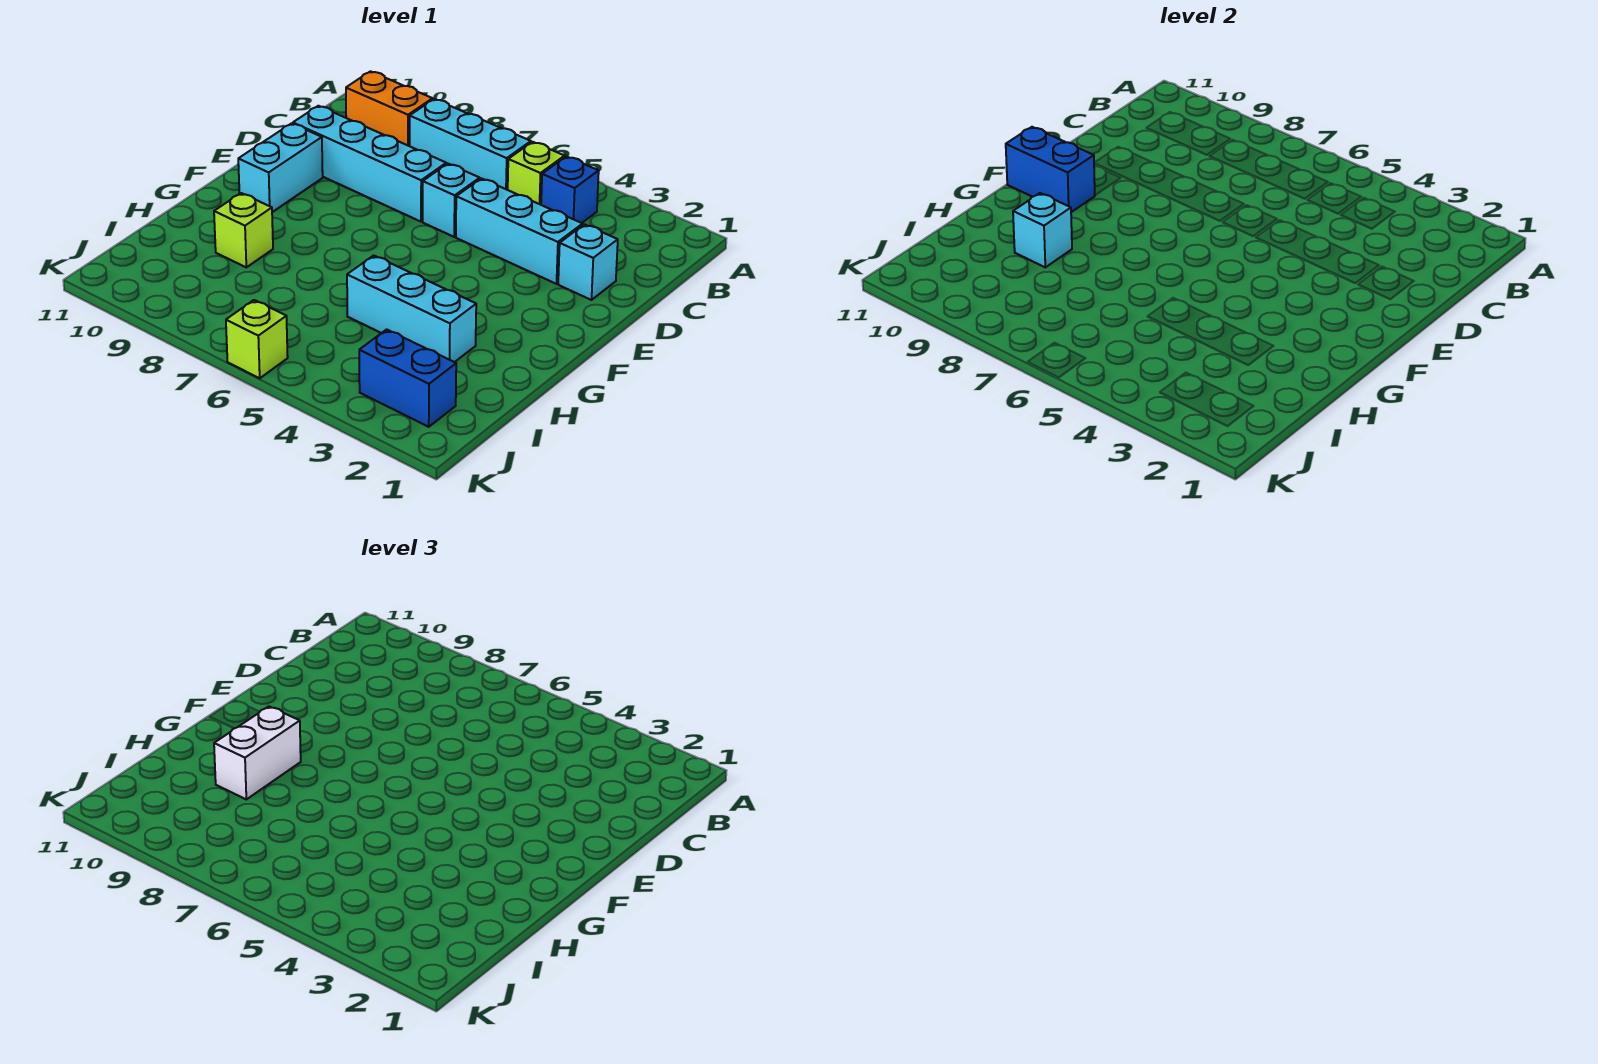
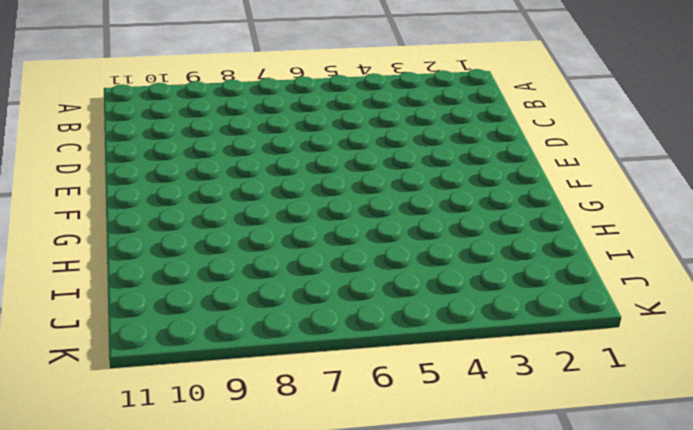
none -> blue brick B4 level 1
none -> lime brick B5 level 1
none -> cyan brick B6:B8 level 1

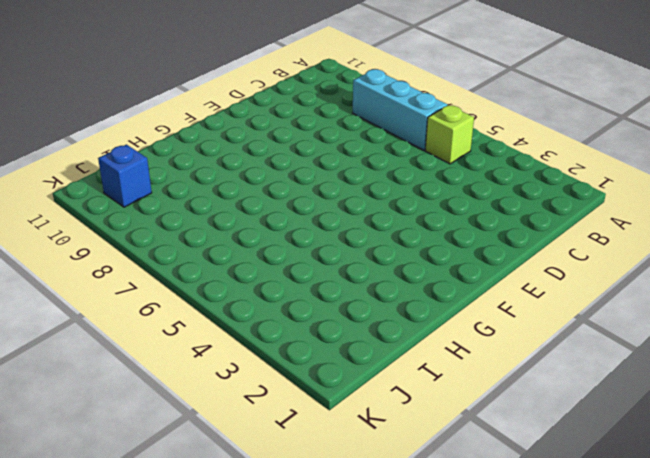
blue brick J10 level 1 -> blue brick B4 level 1
none -> orange brick B9:B10 level 1
none -> cyan brick D2 level 1
none -> cyan brick D3:D5 level 1

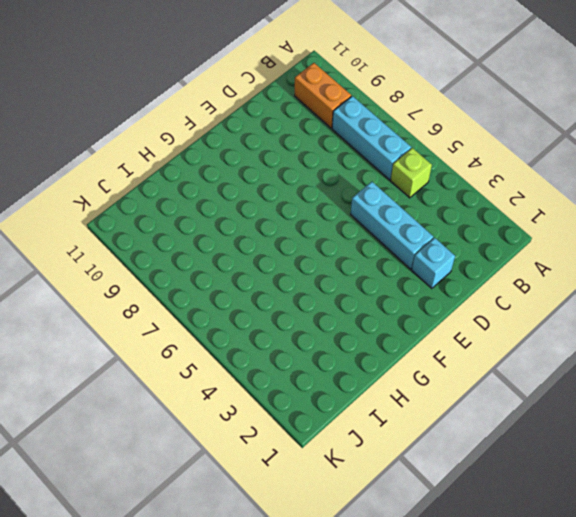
none -> blue brick B4 level 1
none -> cyan brick D6 level 1
none -> cyan brick D7:D10 level 1

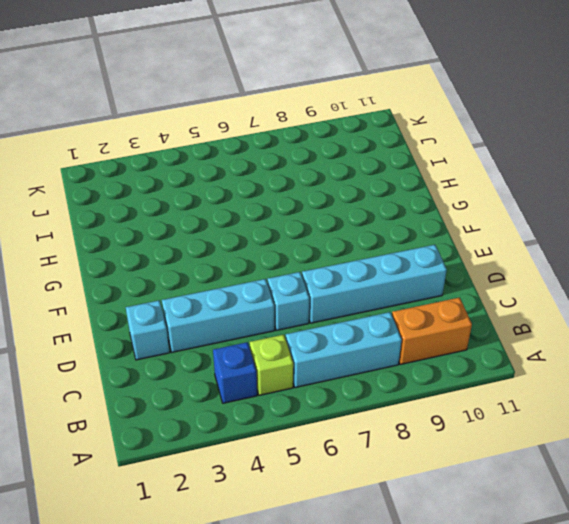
none -> cyan brick E10:F10 level 1
none -> cyan brick H3:H5 level 1
none -> lime brick H9 level 1

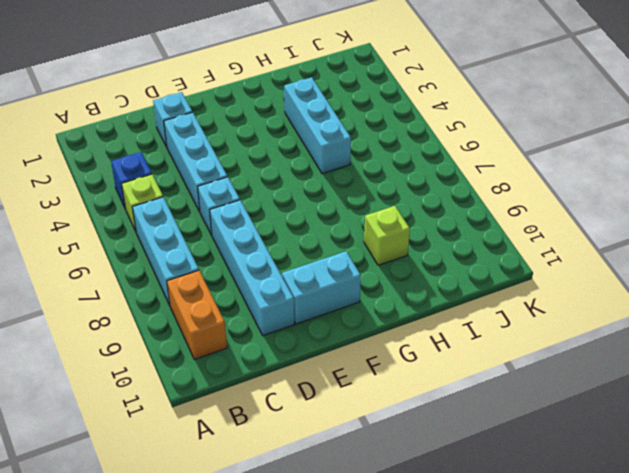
none -> blue brick J2:J3 level 1
none -> lime brick K6 level 1
none -> blue brick F10:F11 level 2

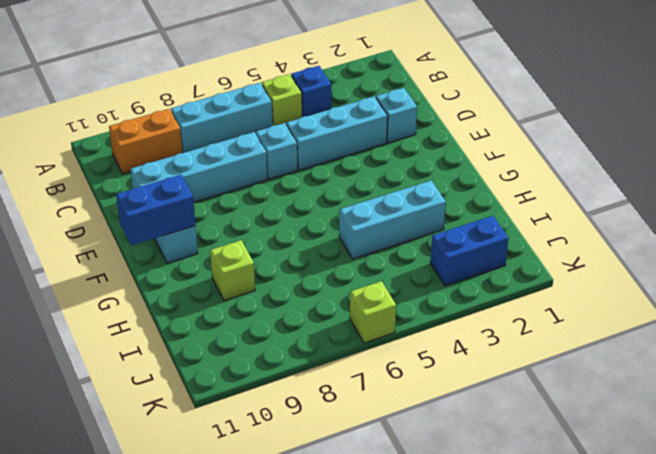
none -> cyan brick H9 level 2
none -> white brick G9:H9 level 3

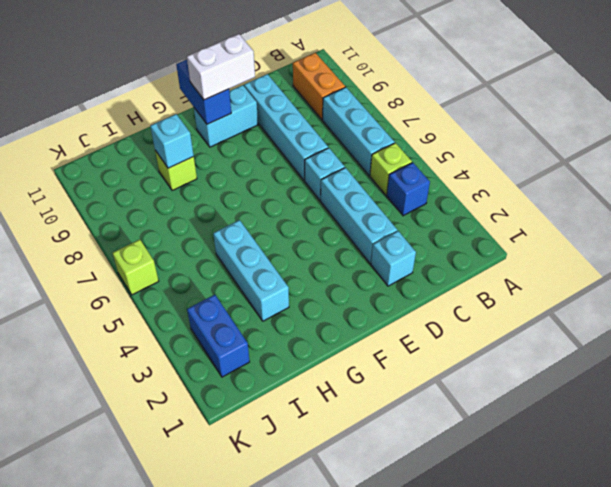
white brick E10:F10 level 3 -> white brick G9:H9 level 3

